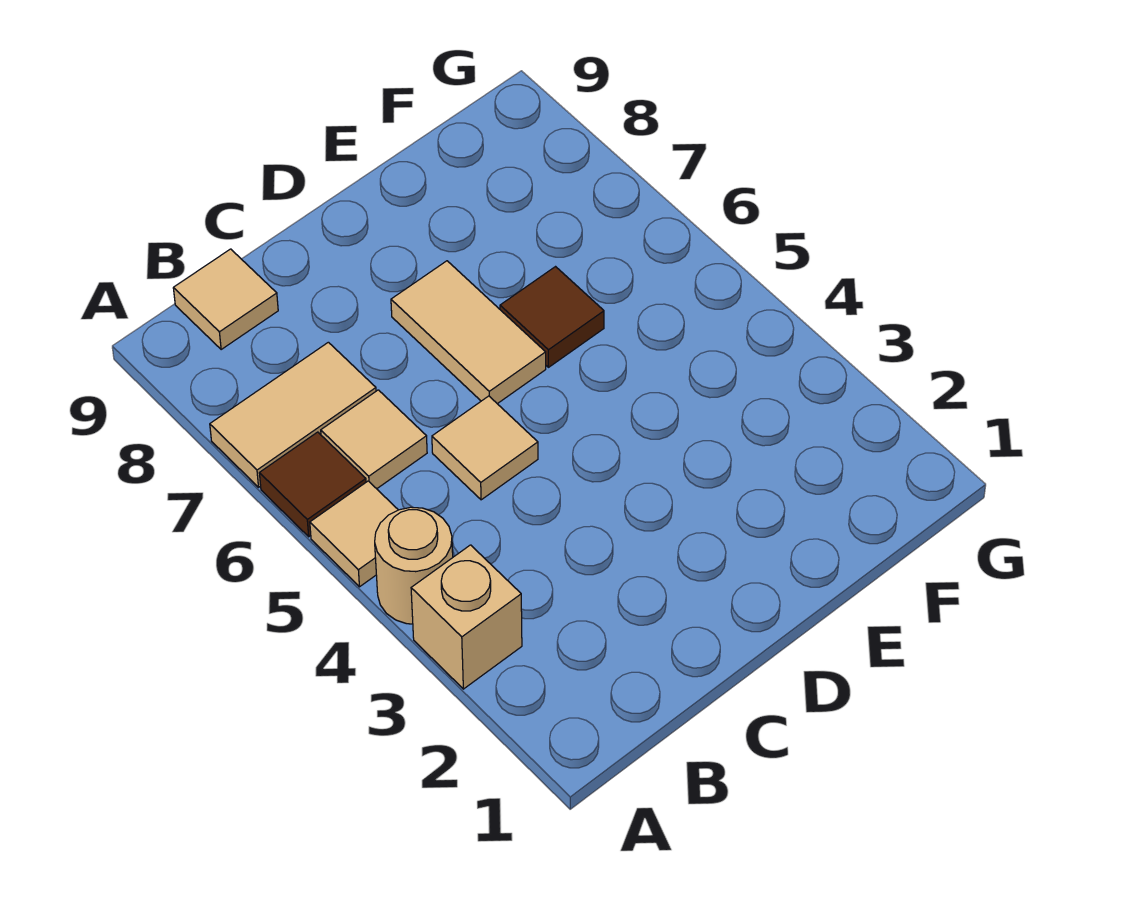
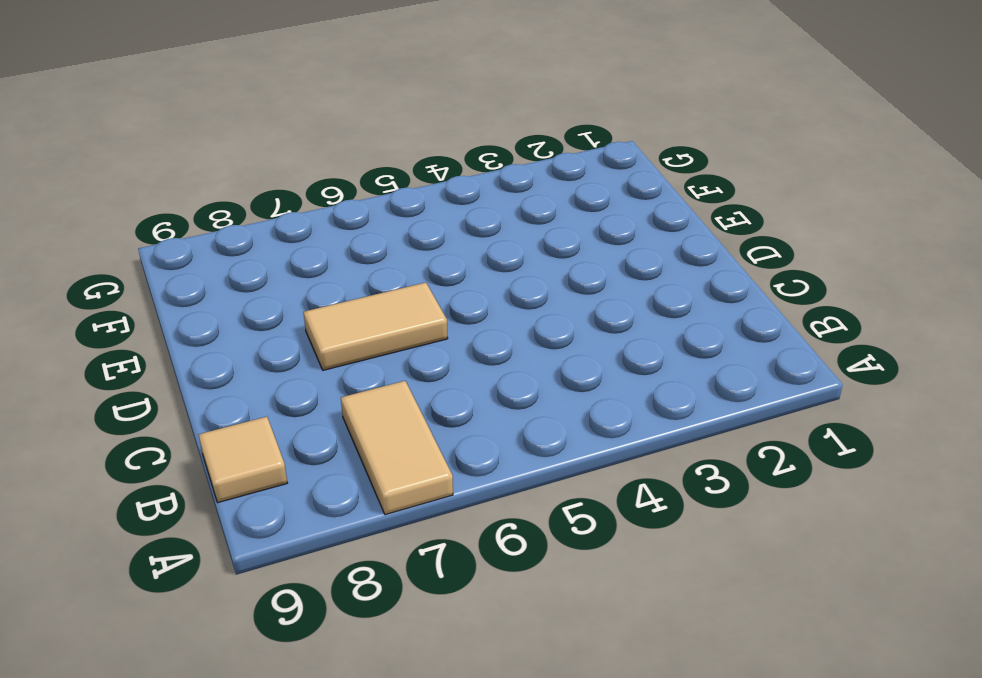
none -> tan brick A3 level 1
none -> tan round brick A4 level 1

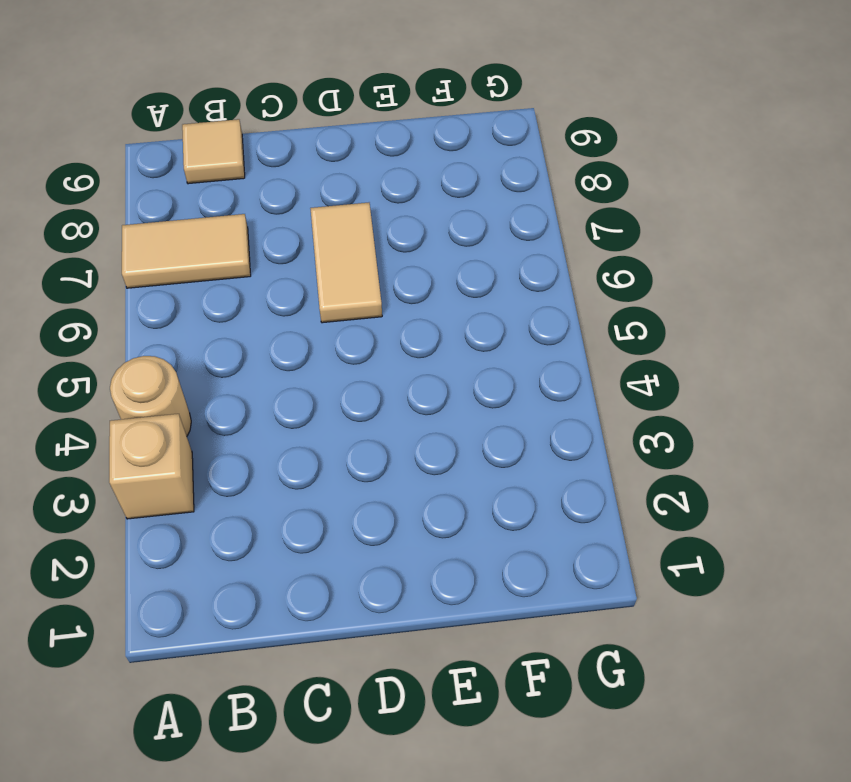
none -> tan tile A5 level 1
none -> brown tile A6 level 1

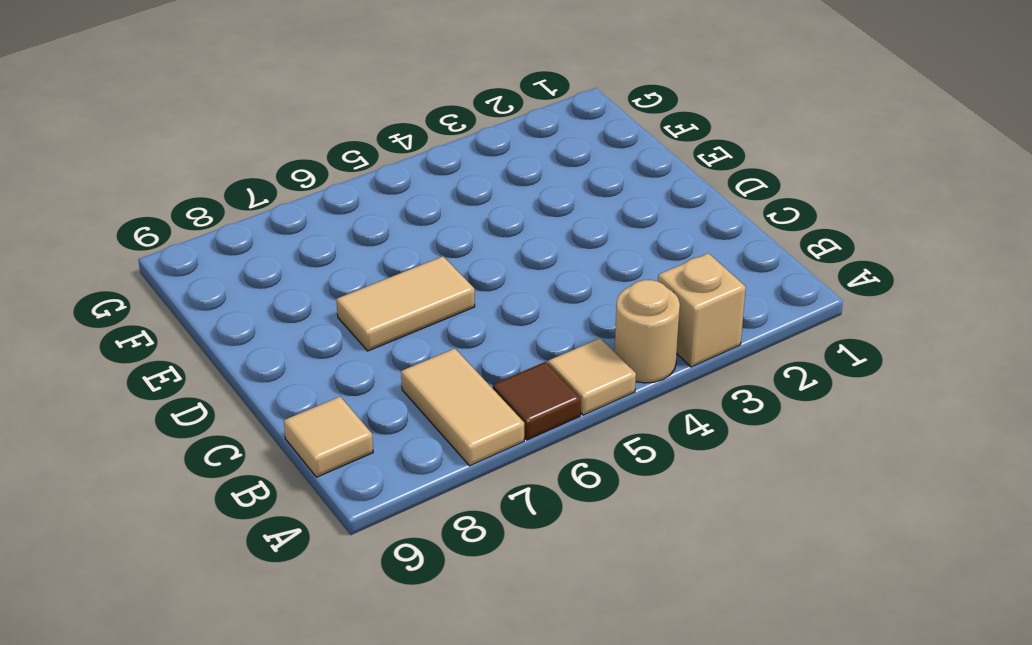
none -> tan tile B6 level 1
none -> tan tile C5 level 1

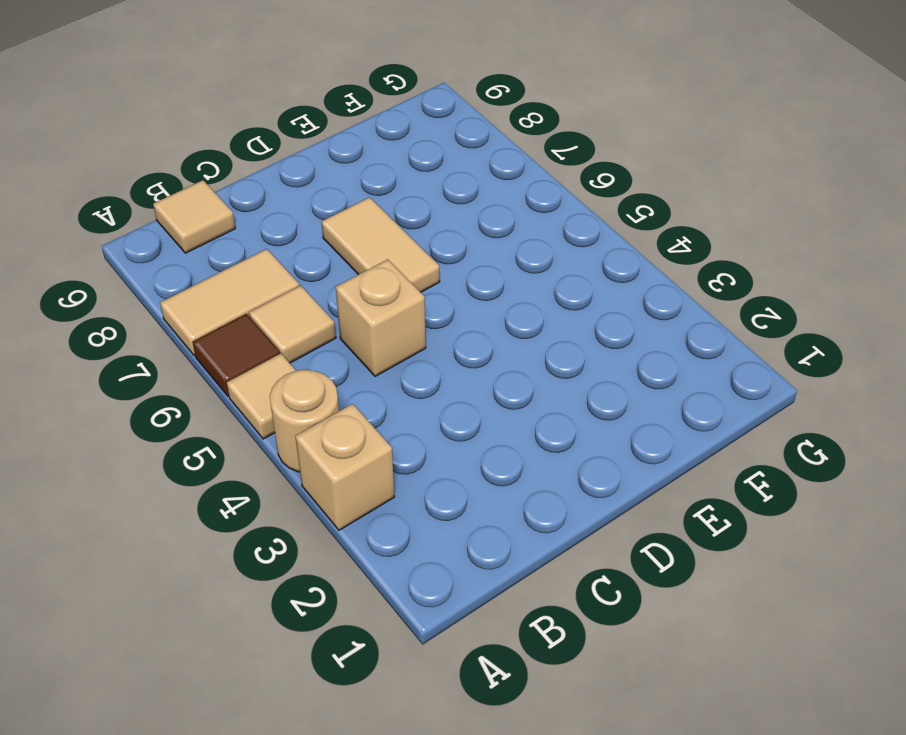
tan brick C5 level 1 -> tan tile C5 level 1
none -> brown tile E6 level 1

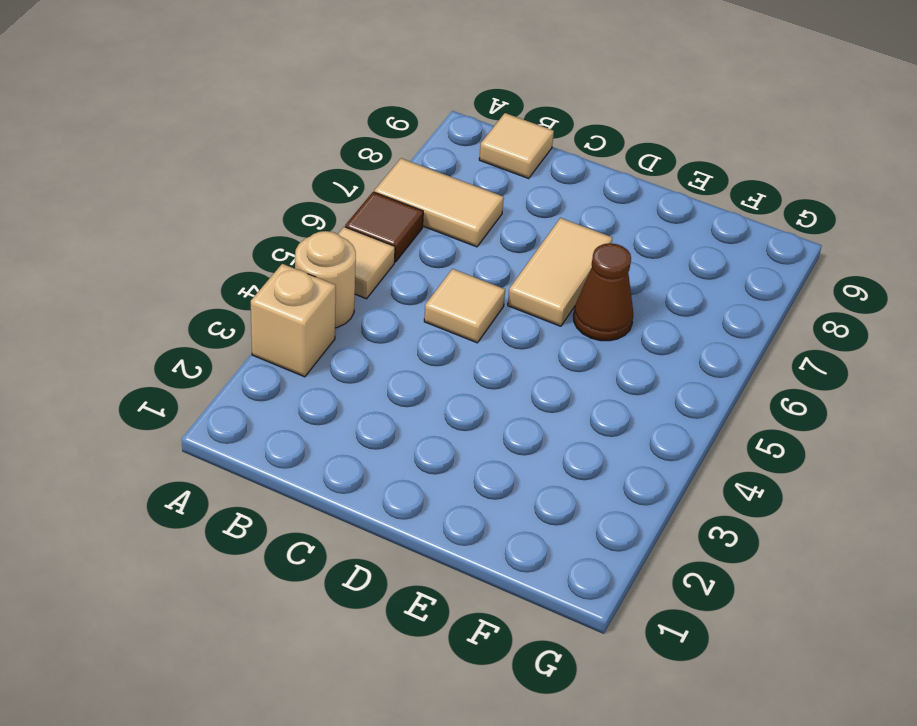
brown cone E6 level 1 -> brown tile E6 level 1
none -> tan tile B6 level 1

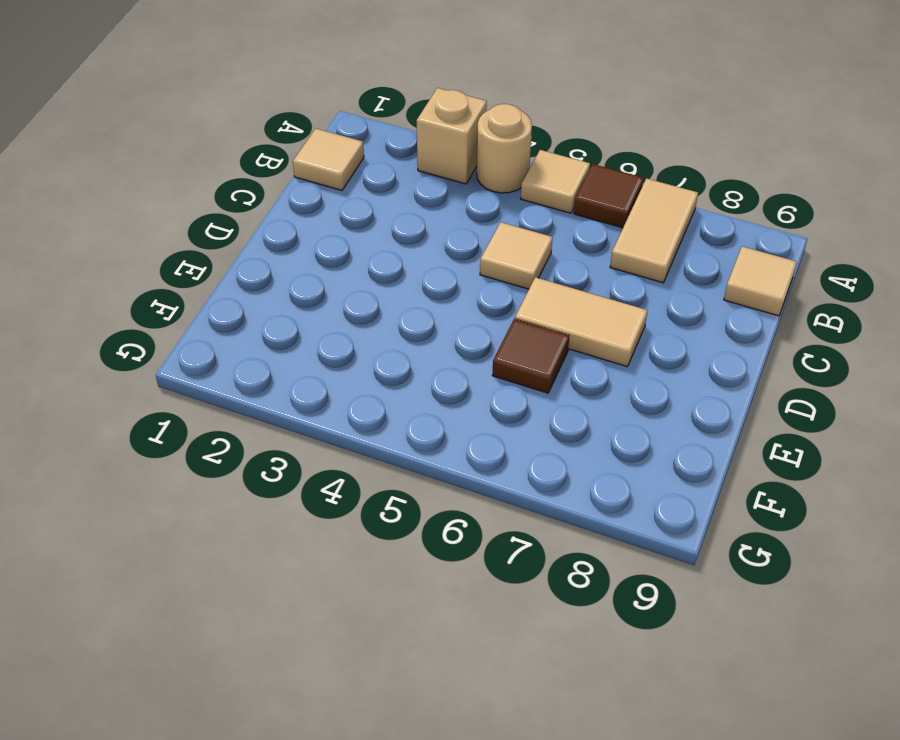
tan tile B1 level 1 -> tan tile B6 level 1

